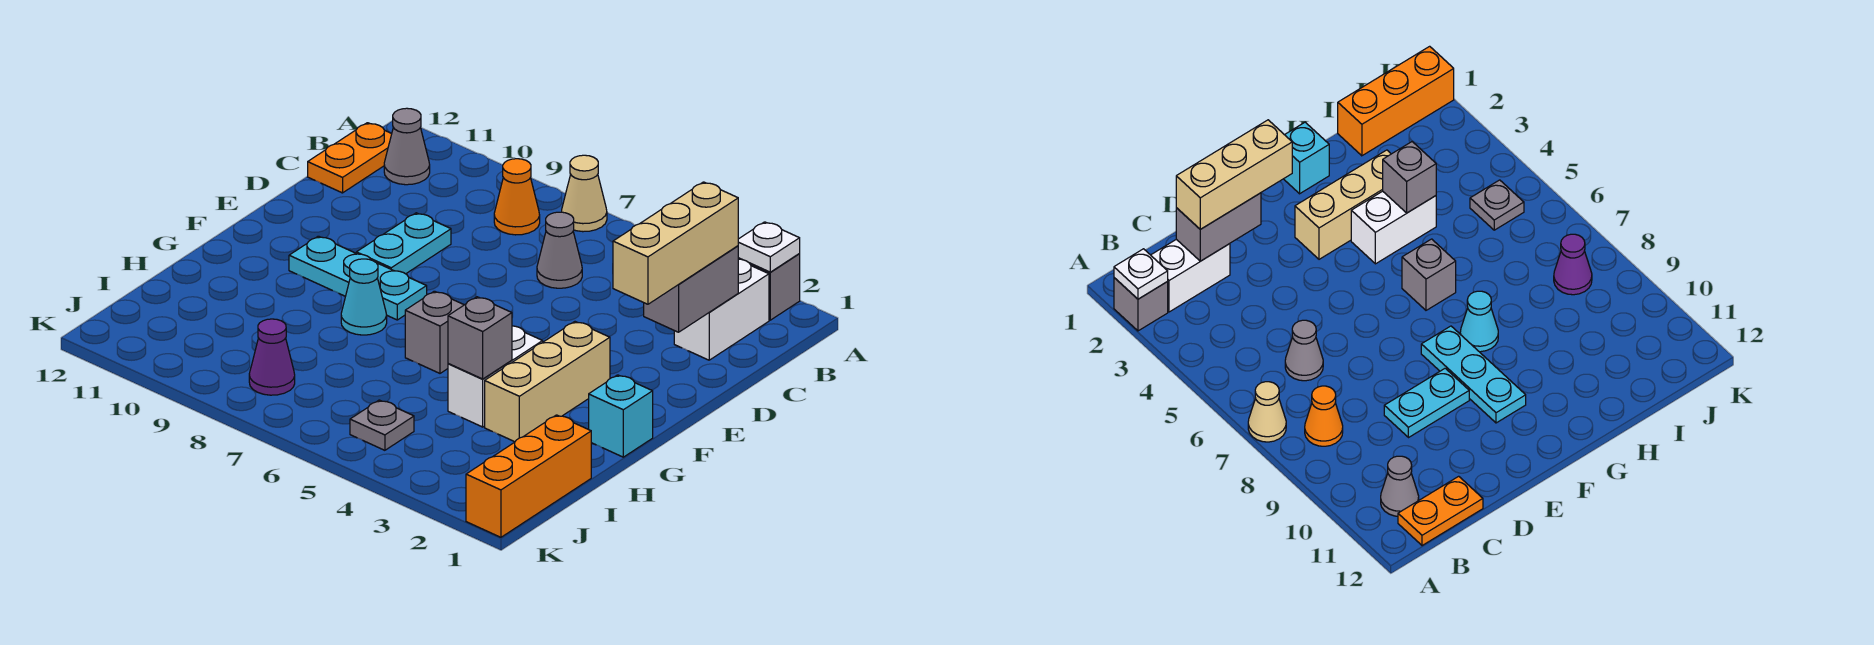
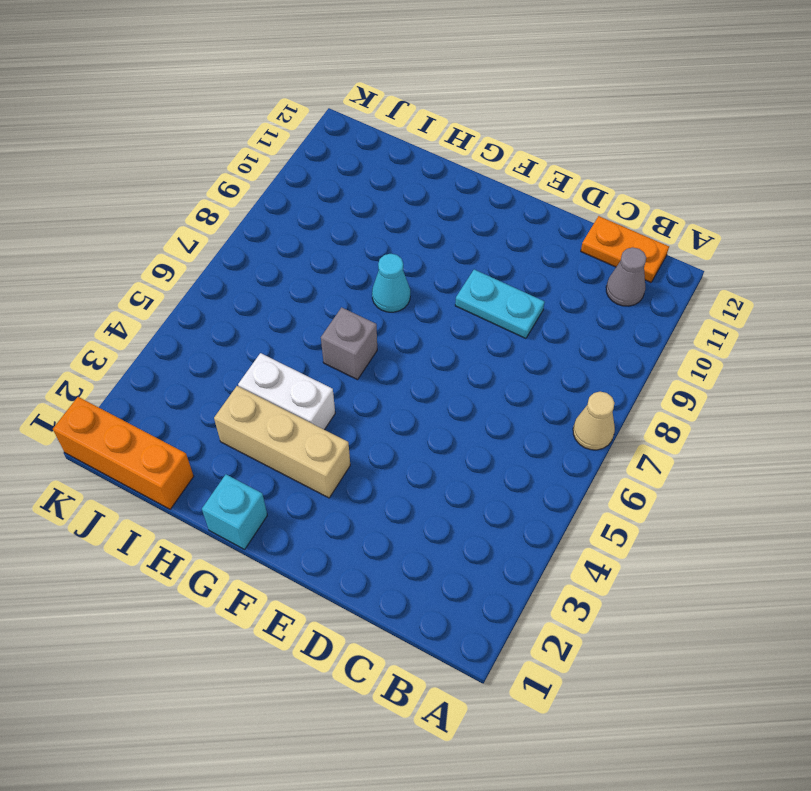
none -> grey brick A2 level 1
none -> white brick B2:C2 level 1
none -> orange cone B8 level 1

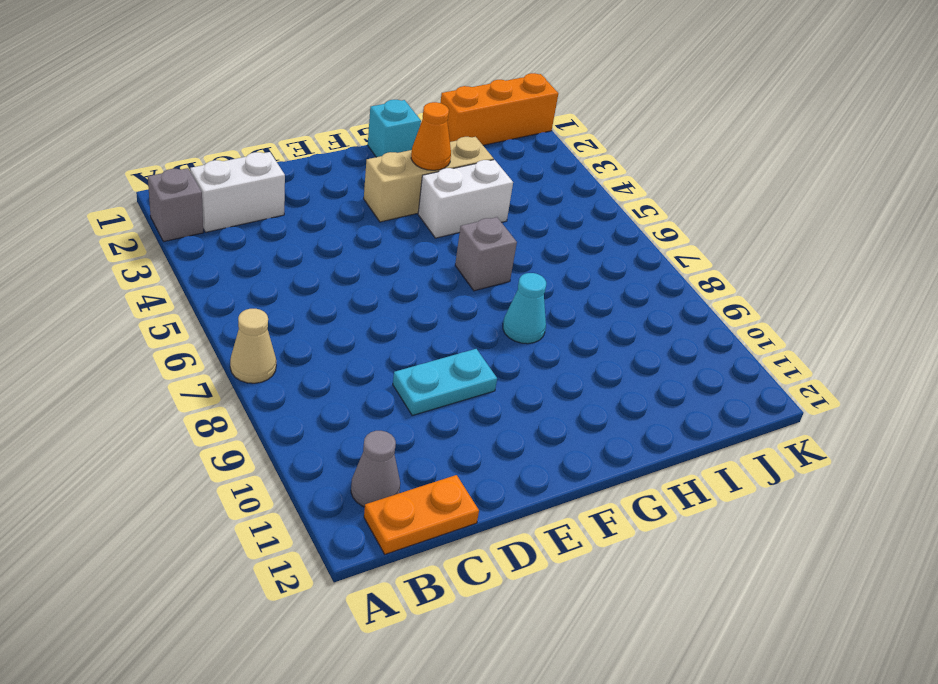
orange cone G3 level 2 -> orange cone B8 level 1
none -> grey cone C6 level 1
none -> cyan plate F8:F10 level 1
none -> grey plate J5 level 1

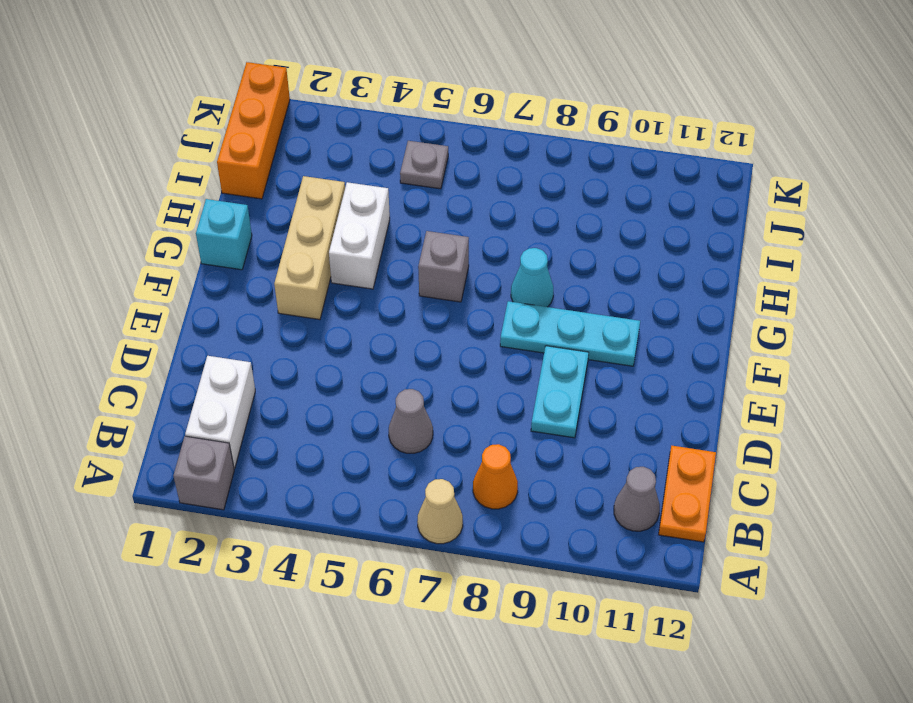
none -> purple cone J8 level 1
none -> white plate A2 level 2
none -> grey brick C2:D2 level 2

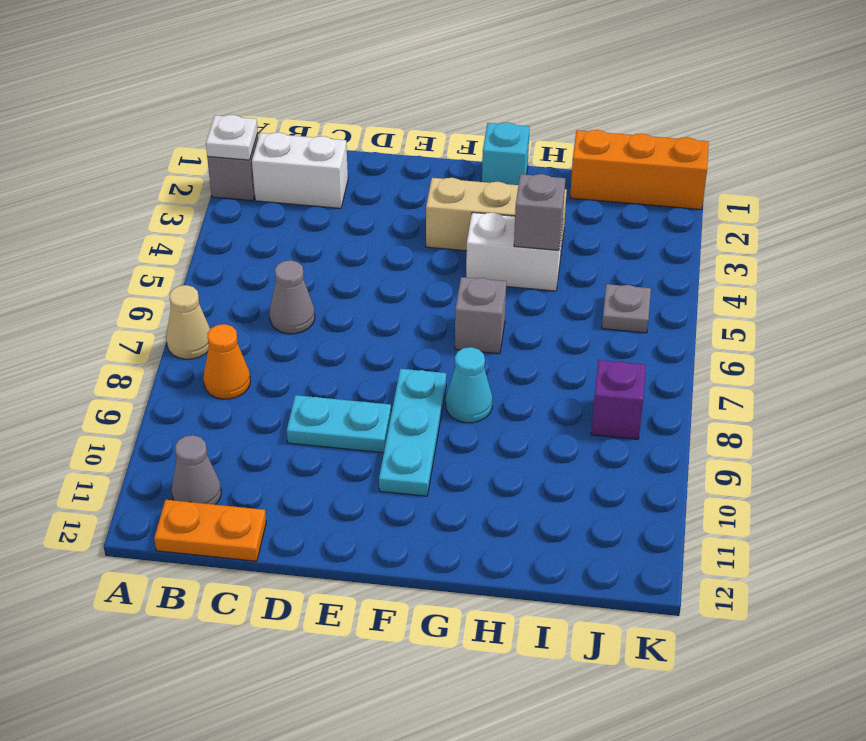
purple brick J8 level 1 -> purple cone J8 level 1
none -> grey brick C2:D2 level 2
none -> tan brick C2:E2 level 3

